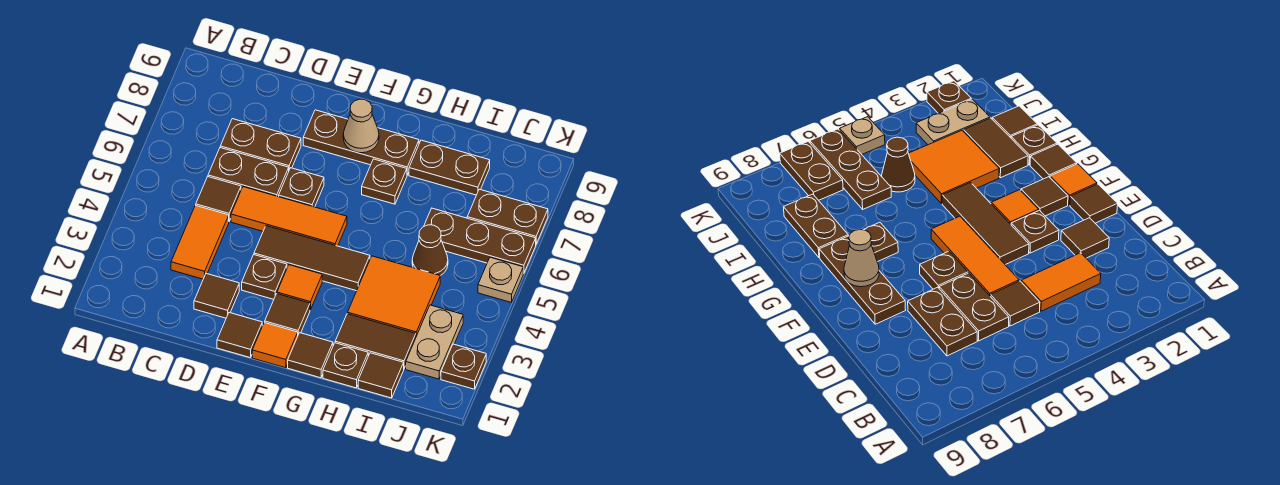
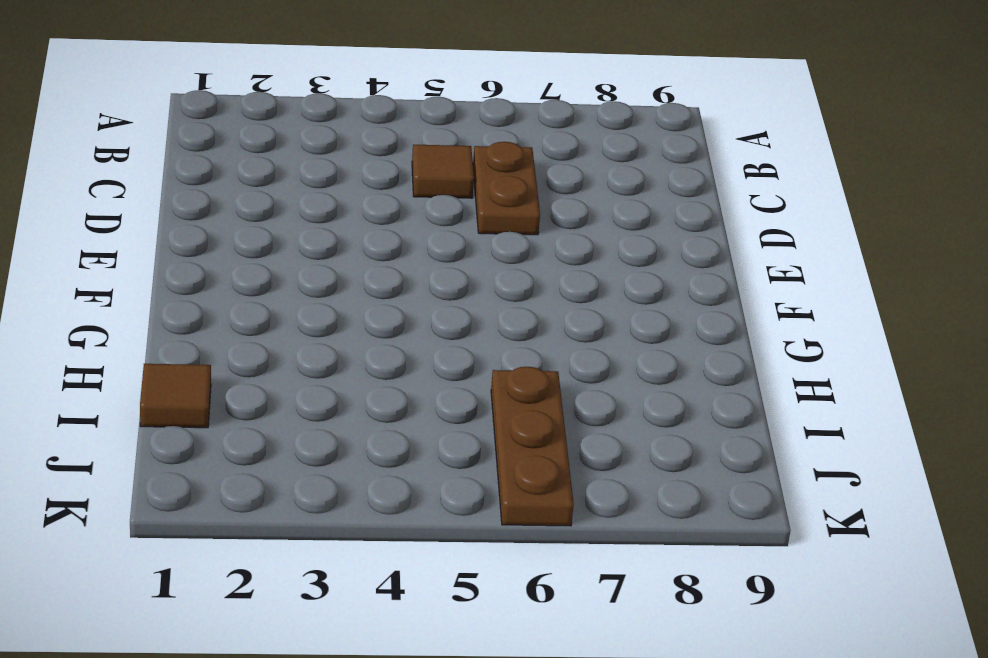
none -> orange tile C3:C4 level 1
none -> brown plate C7:D7 level 1
none -> brown tile D2 level 1

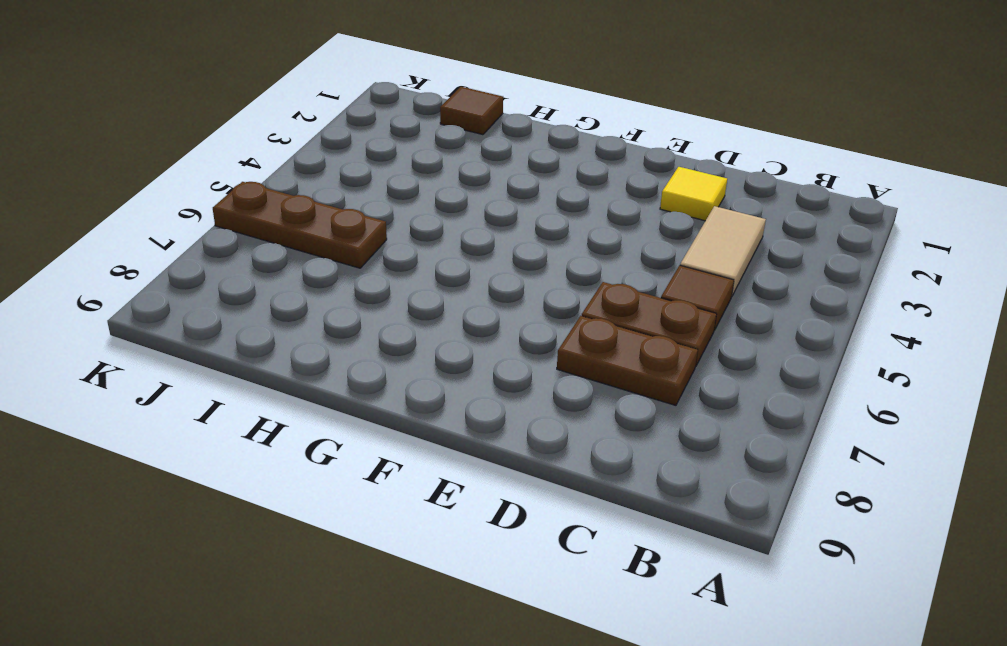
tan tile C3:C4 level 1 -> orange tile C3:C4 level 1
yellow tile D2 level 1 -> brown tile D2 level 1
none -> orange tile D5:F5 level 1
none -> brown tile E1 level 1
none -> brown plate E3 level 1

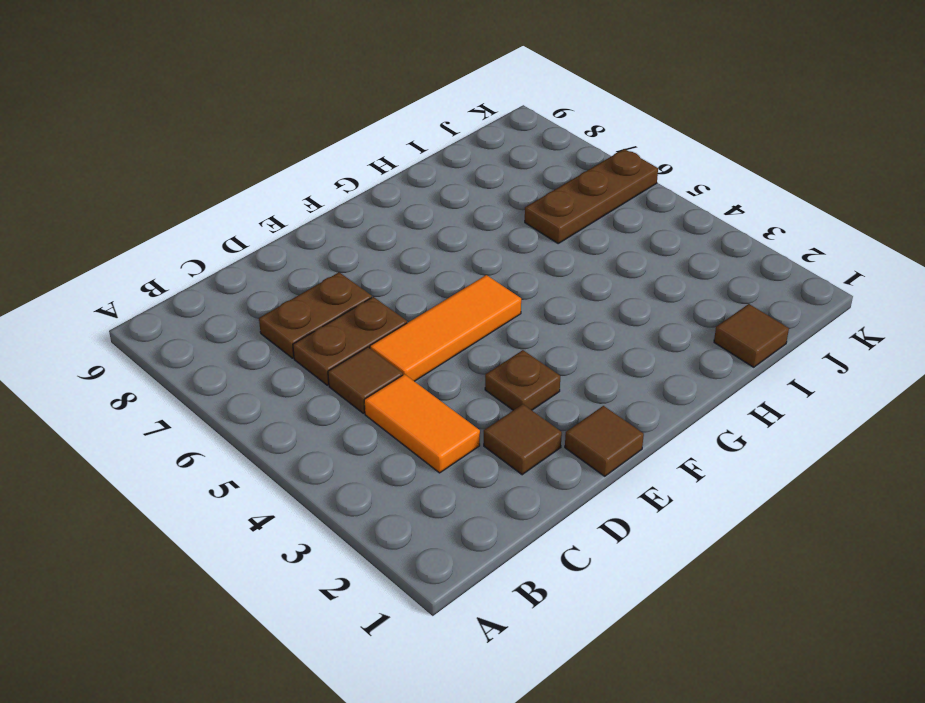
none -> brown tile E4:G4 level 1
none -> brown plate E6 level 1
none -> brown plate E8:G8 level 1

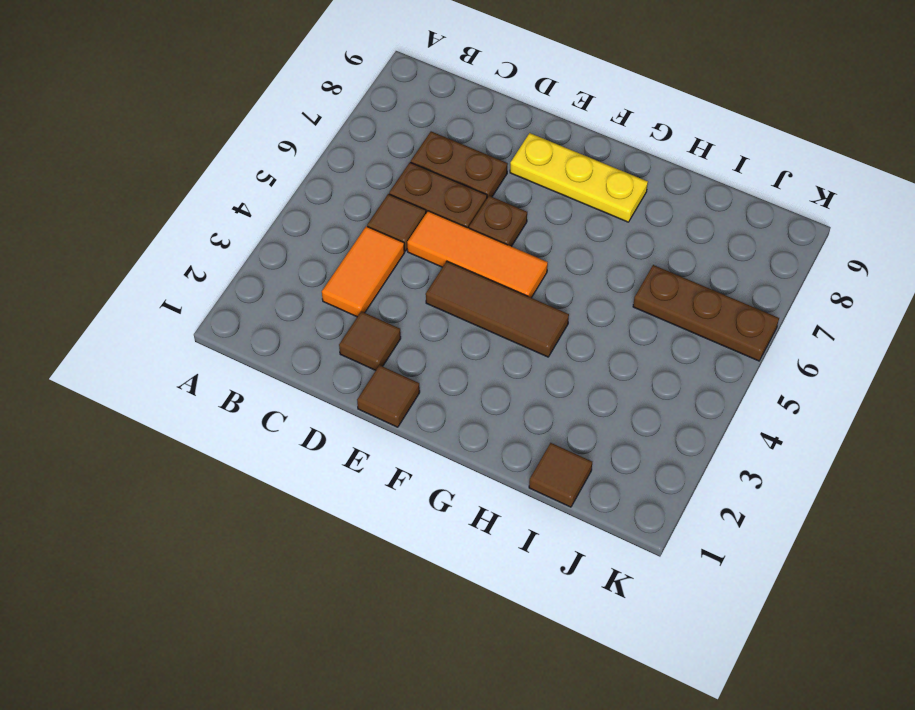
yellow plate E8:G8 level 1 -> brown plate E8:G8 level 1
none -> brown plate E3 level 1
none -> orange tile F1 level 1
none -> brown tile F2 level 1

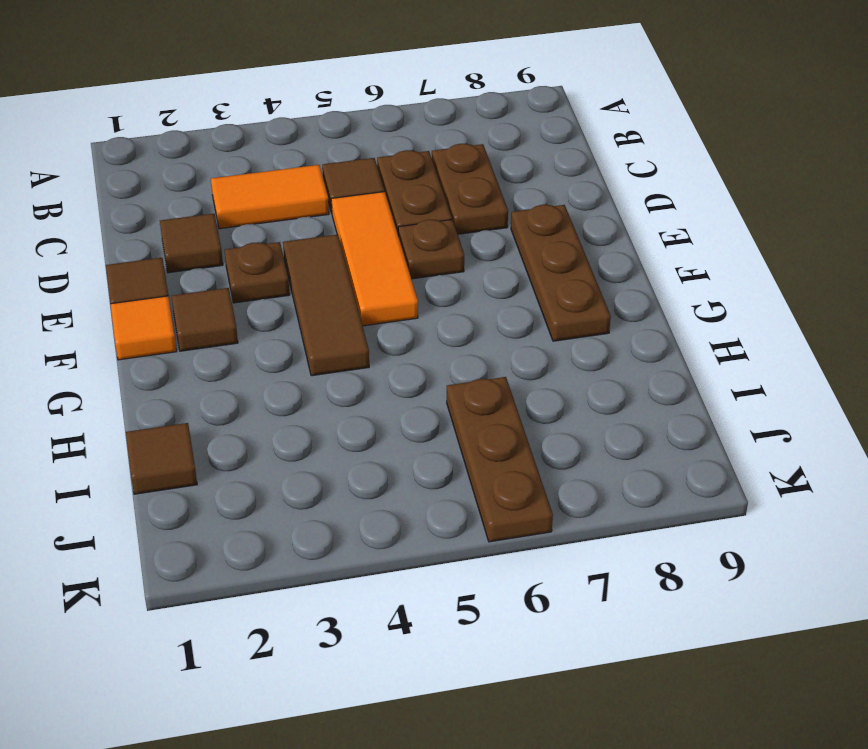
none -> orange tile F3 level 1
none -> brown tile G1 level 1
none -> brown plate G7 level 1

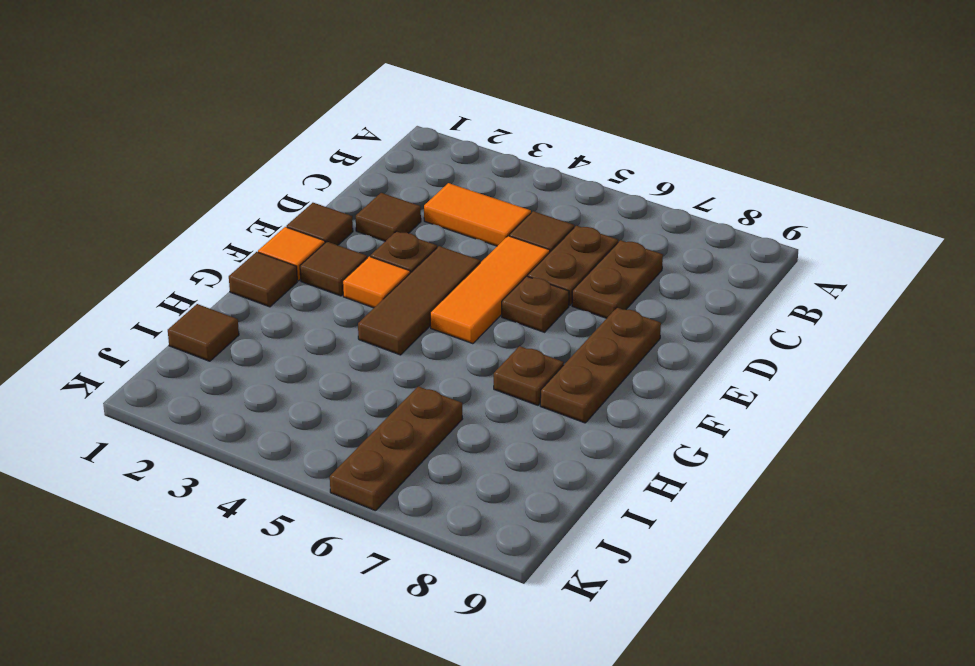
none -> brown plate H1 level 1
none -> brown tile H2:I2 level 1
none -> orange tile H3:I4 level 1

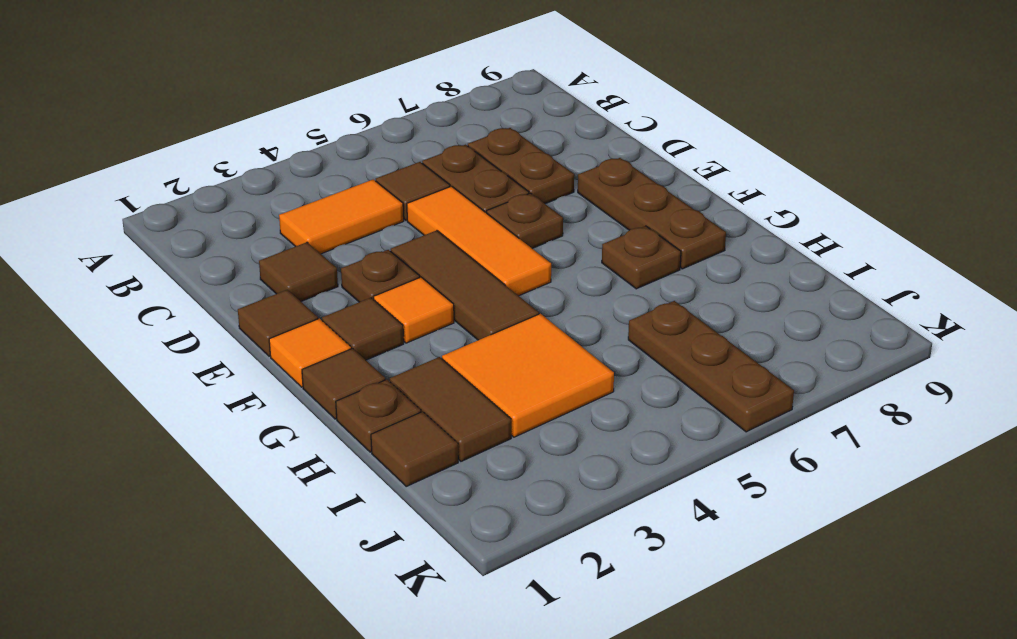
none -> brown plate H8:I8 level 1
none -> brown cone I5 level 1
none -> tan plate J2:J3 level 1

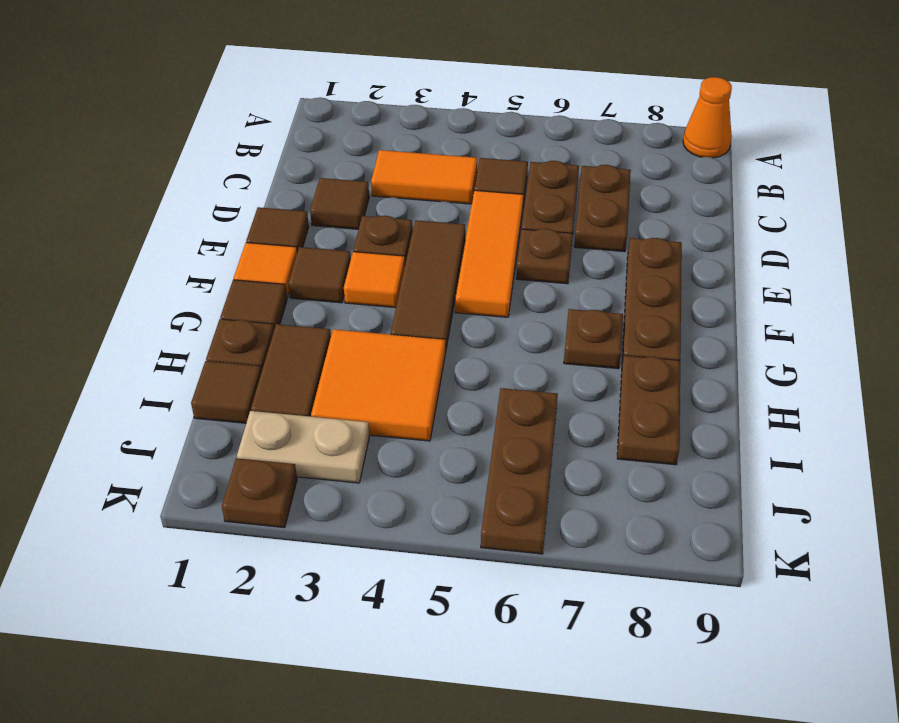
orange cone A9 level 1 -> none
none -> brown cone I5 level 1
none -> brown plate J7:K7 level 1
none -> tan plate K5 level 1

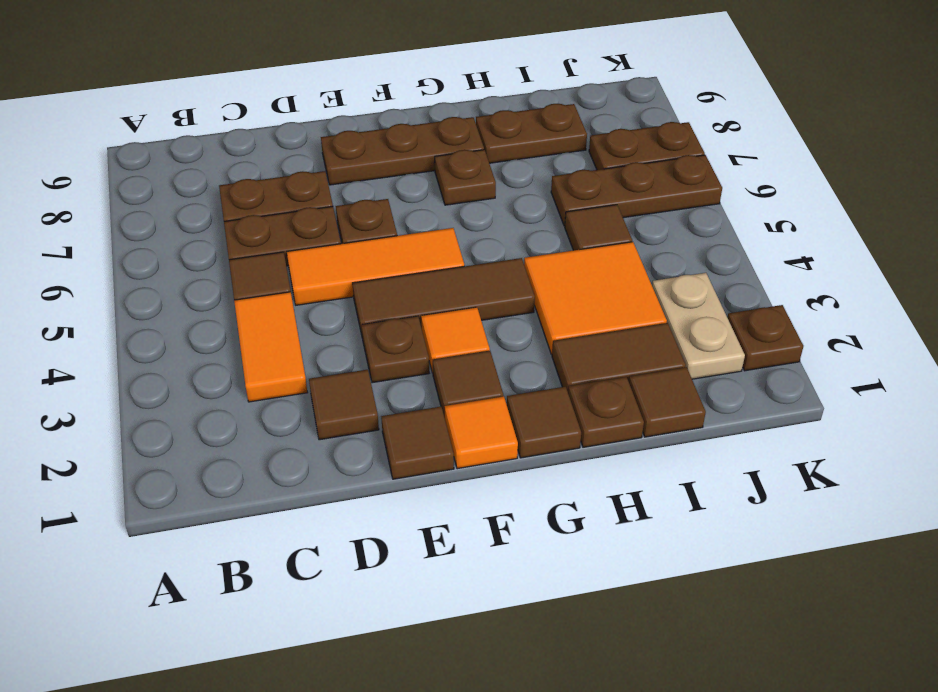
brown tile I5 level 1 -> brown cone I5 level 1
none -> tan plate K5 level 1
none -> tan cone F8 level 2

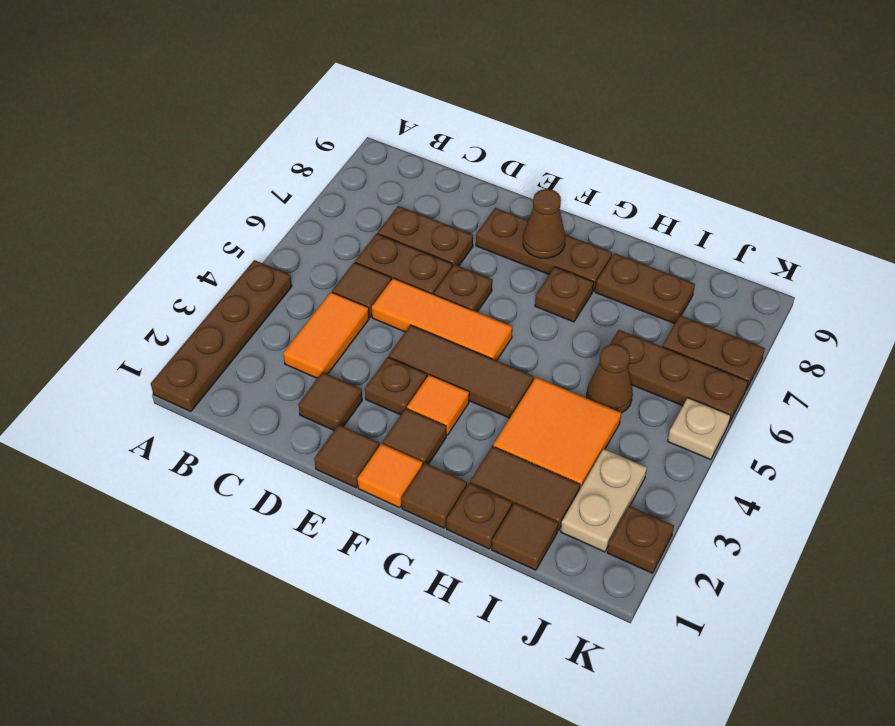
brown plate A1:A4 level 1 -> none
brown cone F8 level 2 -> tan cone F8 level 2

